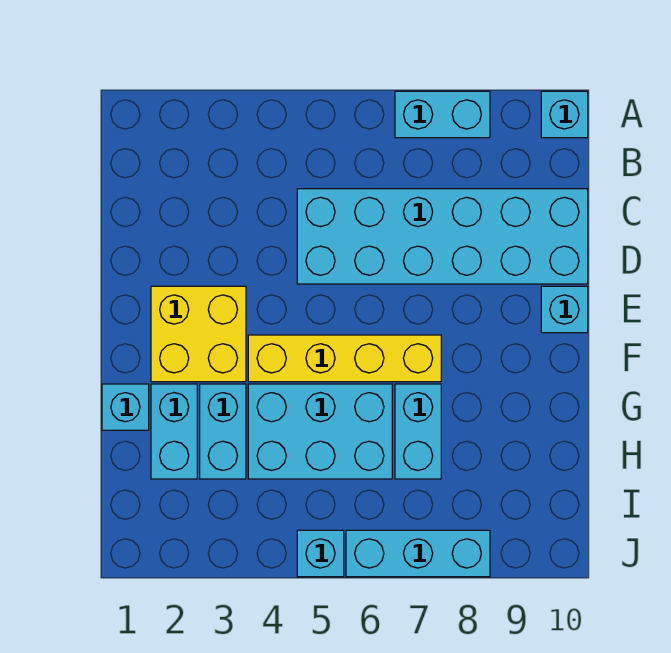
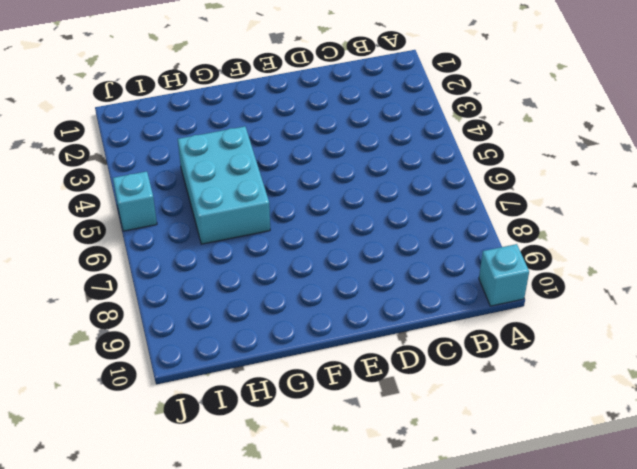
none -> cyan brick A7:A8 level 1
none -> cyan brick C5:D10 level 1
none -> yellow brick E2:F3 level 1

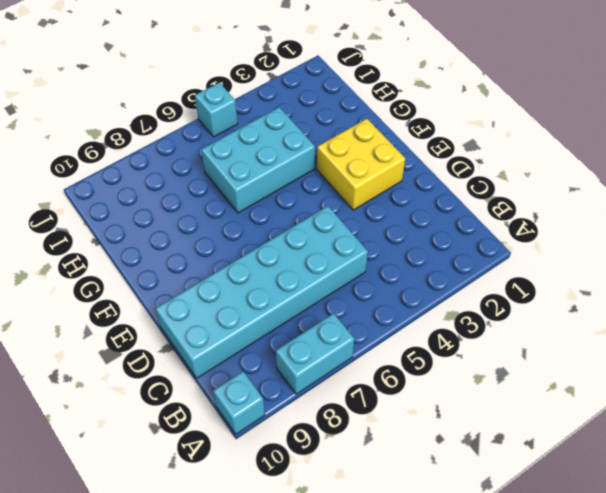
none -> cyan brick E10 level 1
none -> yellow brick F4:F7 level 1
none -> cyan brick G1 level 1

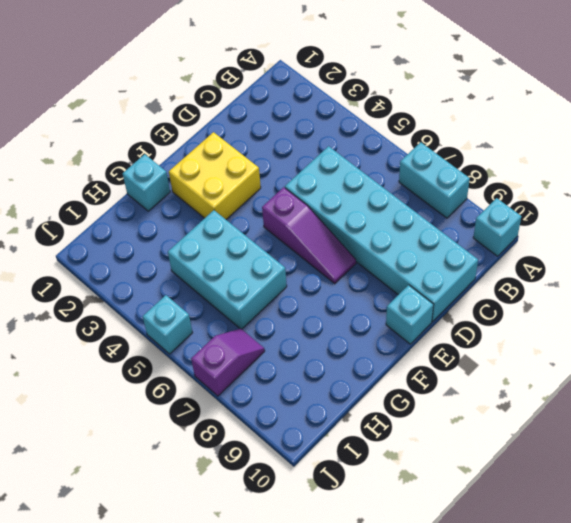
purple slope E5:E7 level 1 top 5 -> none
purple slope I7:J7 level 1 top J -> cyan brick J6:J8 level 1
none -> yellow brick F4:F7 level 1
none -> cyan brick G2:H2 level 1
none -> cyan brick G3:H3 level 1

